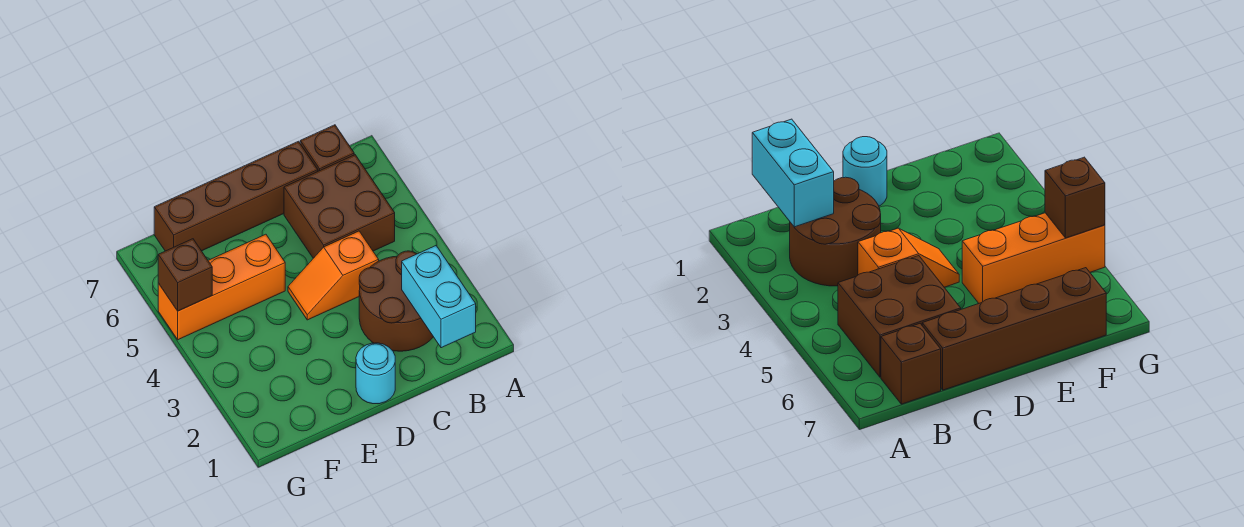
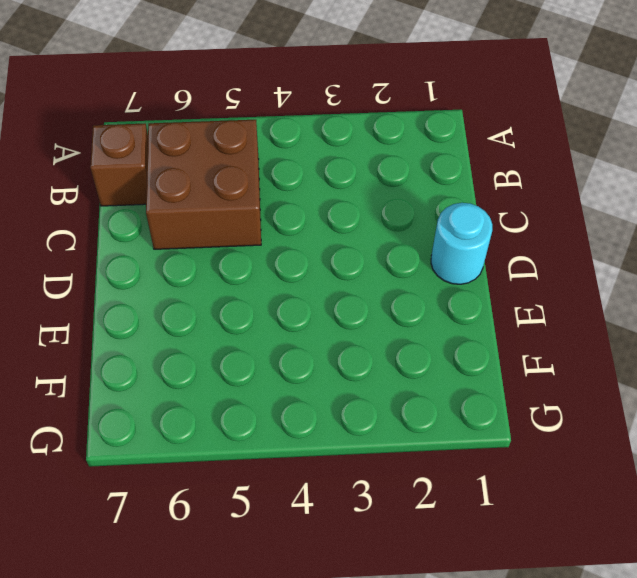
none -> brown round brick B2:C3 level 1
none -> orange slope C4:D4 level 1 top C

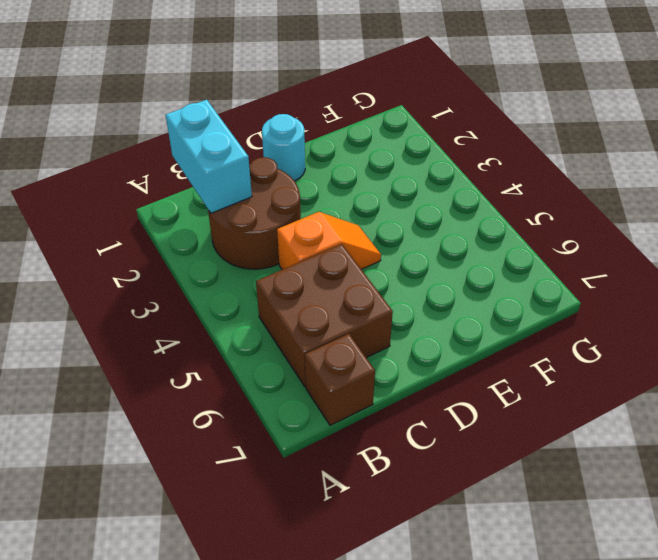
none -> brown brick C7:F7 level 1
none -> orange brick E5:G5 level 1

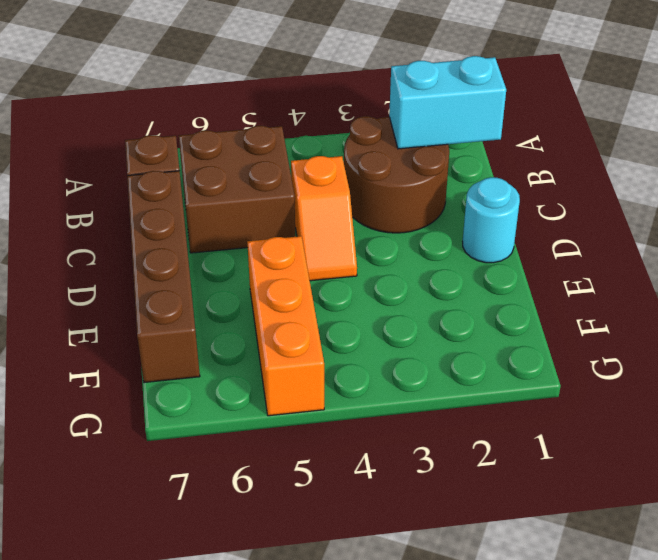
none -> brown brick G5 level 2

